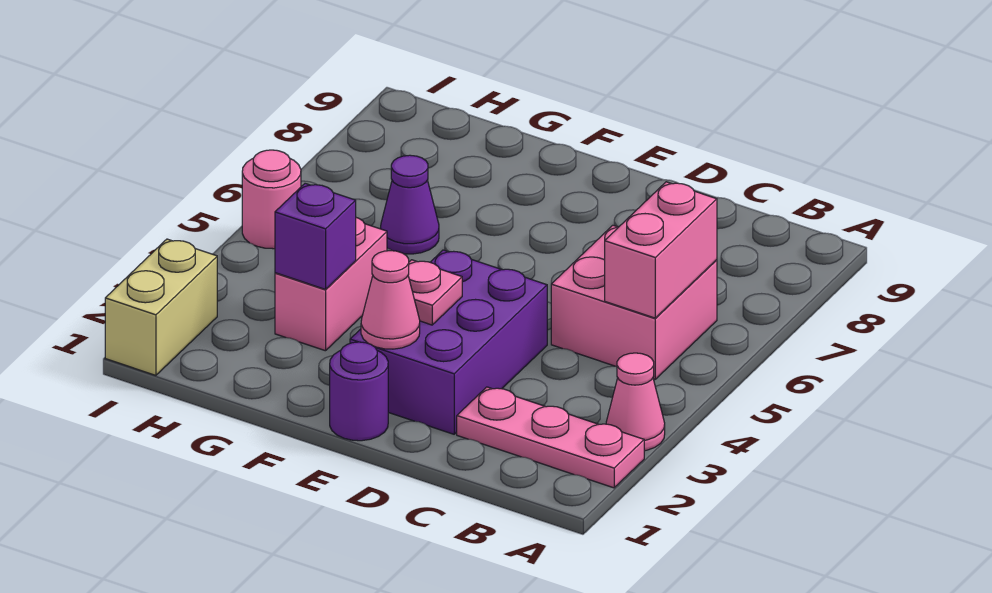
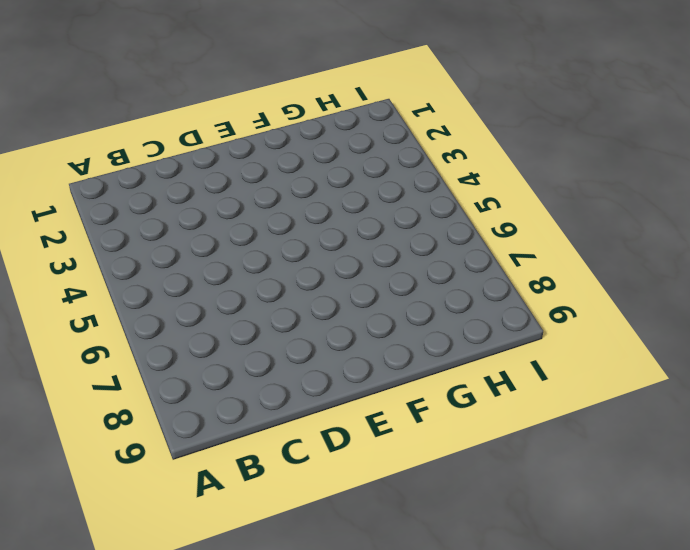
none -> pink plate A2:C2 level 1
none -> pink cone A3 level 1
none -> pink brick B5:C6 level 1

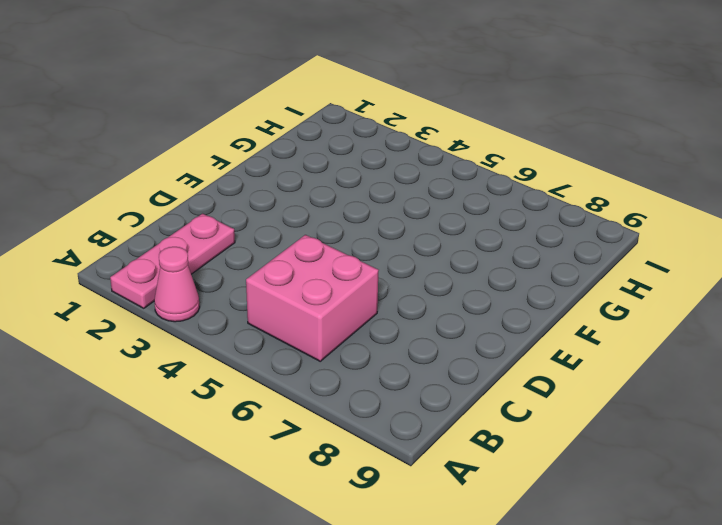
none -> purple brick D2:E4 level 1
none -> purple round brick E1 level 1
none -> pink brick G3:G4 level 1

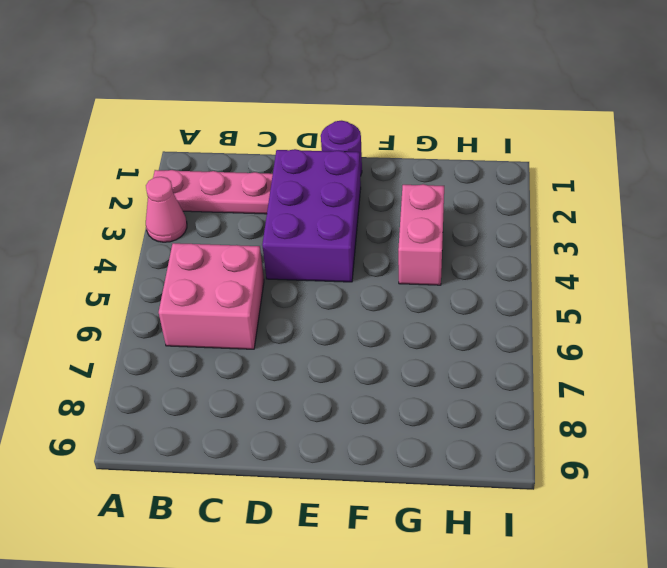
none -> purple cone G6 level 1
none -> tan brick I1:I2 level 1
none -> pink round brick I5 level 1

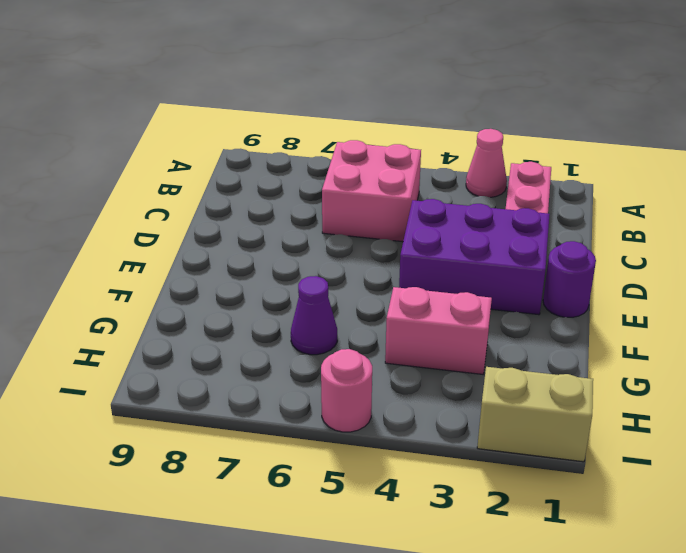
none -> pink brick B5:B6 level 2
none -> pink cone E2 level 2
none -> pink plate E3 level 2

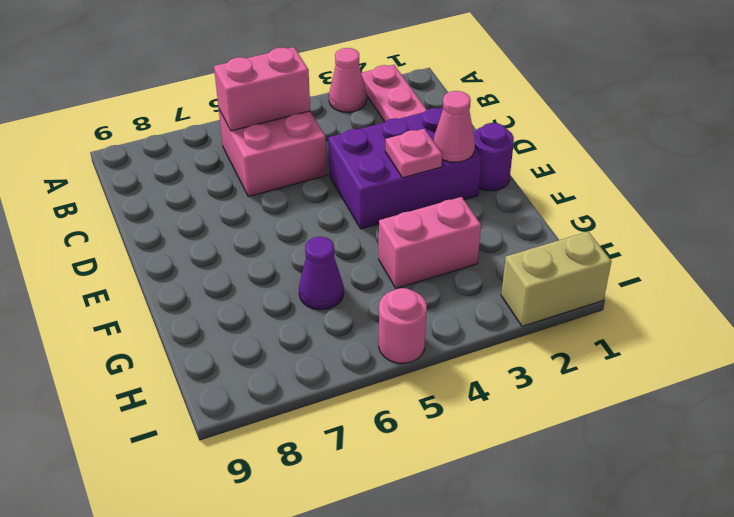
none -> purple brick G3 level 2

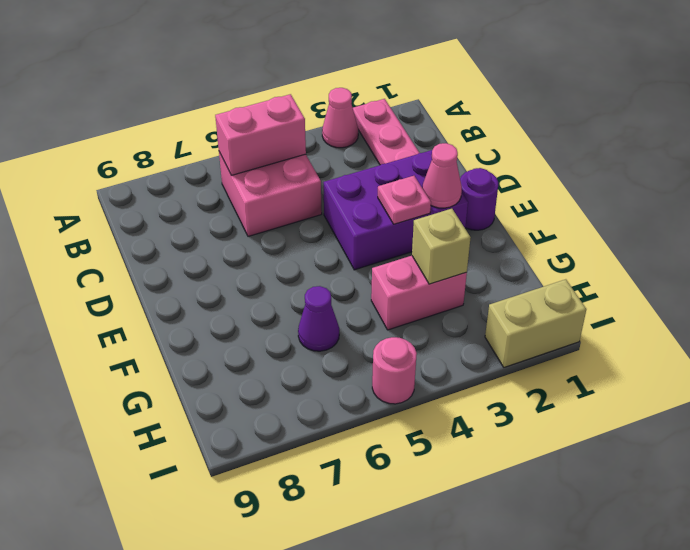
tan brick G3 level 2 -> purple brick G3 level 2

